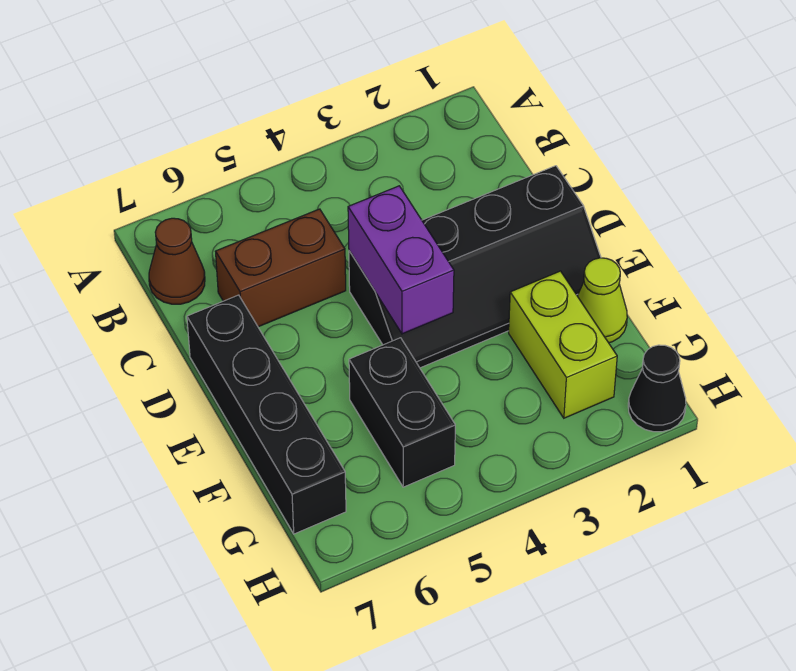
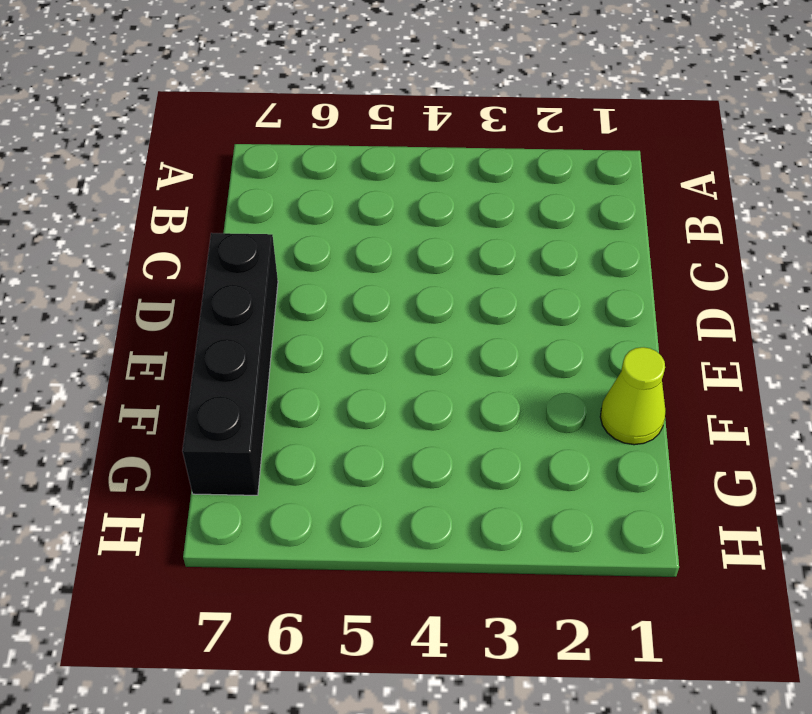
none -> brown cone B7 level 1
none -> brown brick C5:C6 level 1

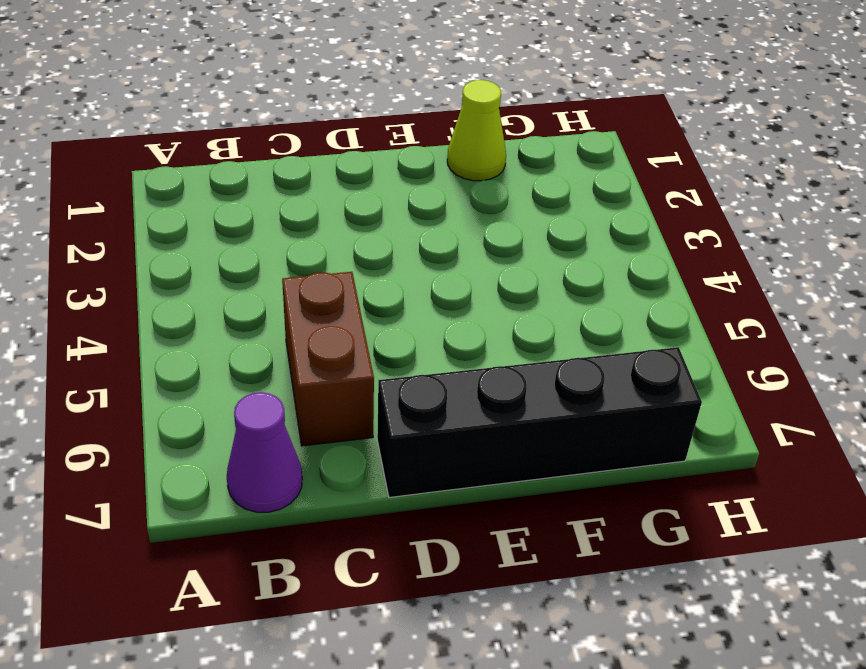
purple cone B7 level 1 -> brown cone B7 level 1
none -> black slope D1:E4 level 1 top D
none -> lime brick F2:G2 level 1

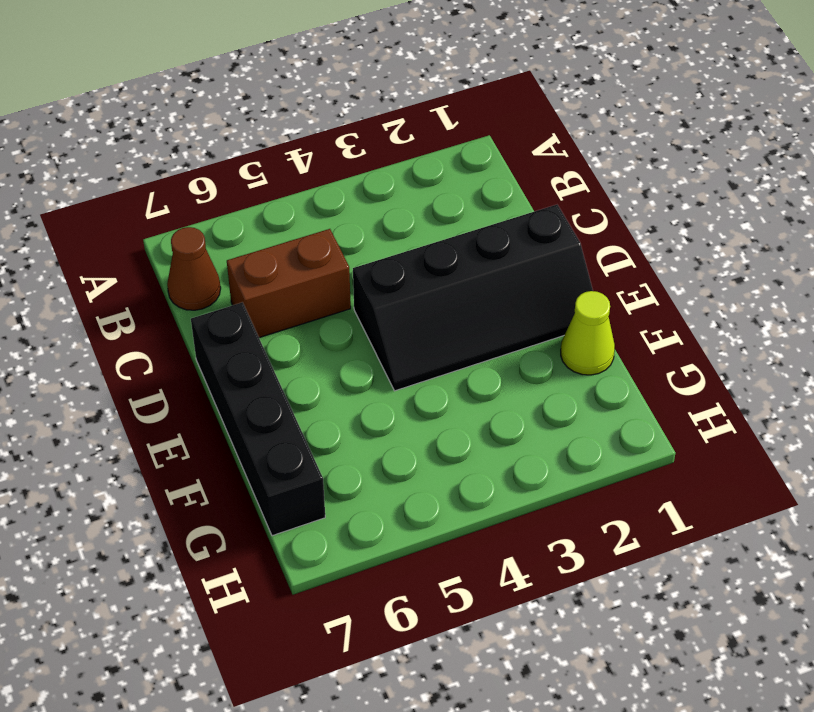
none -> lime brick F2:G2 level 1
none -> black brick F5:G5 level 1

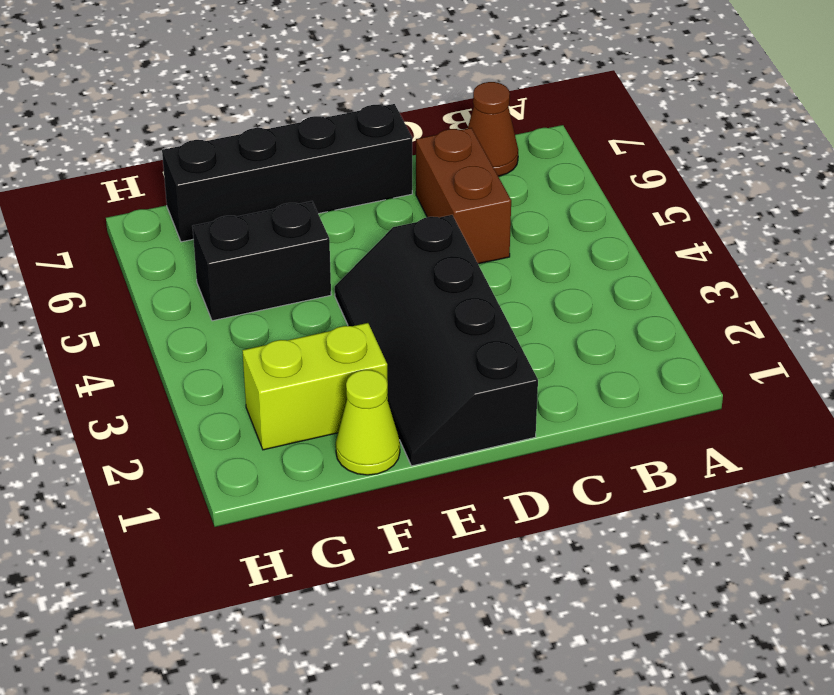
none -> black cone H1 level 1
none -> purple brick D4:E4 level 2

